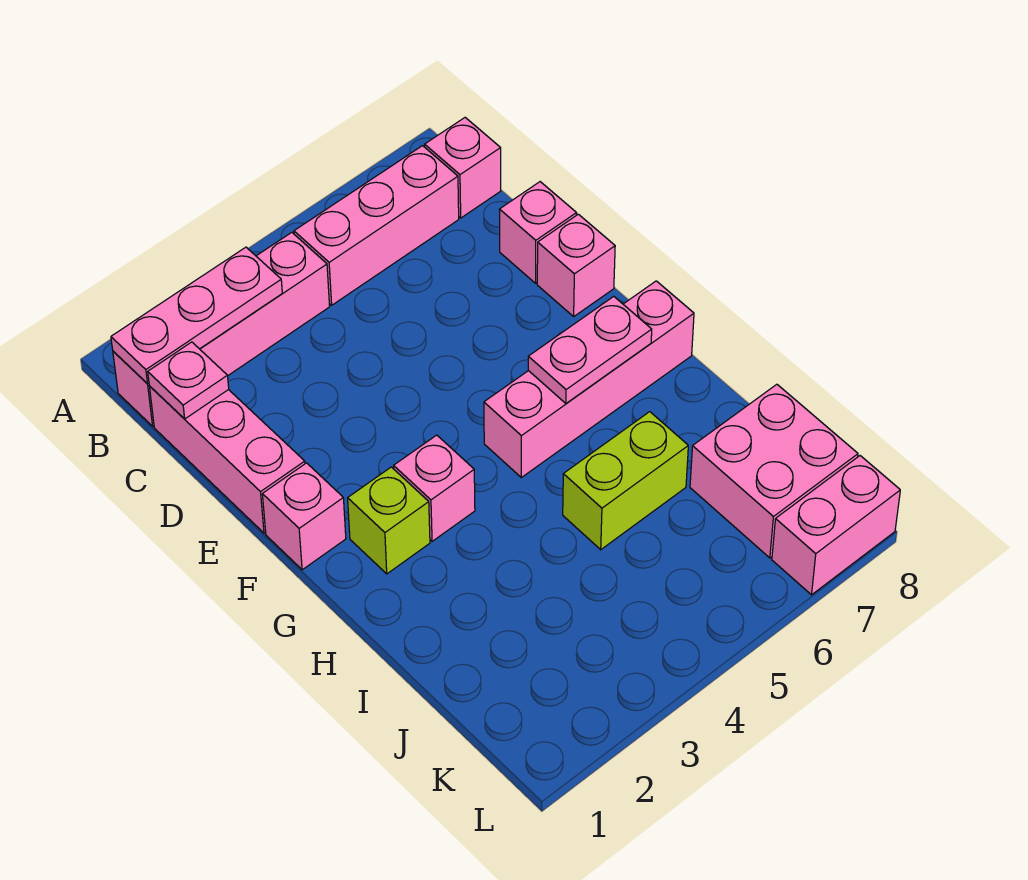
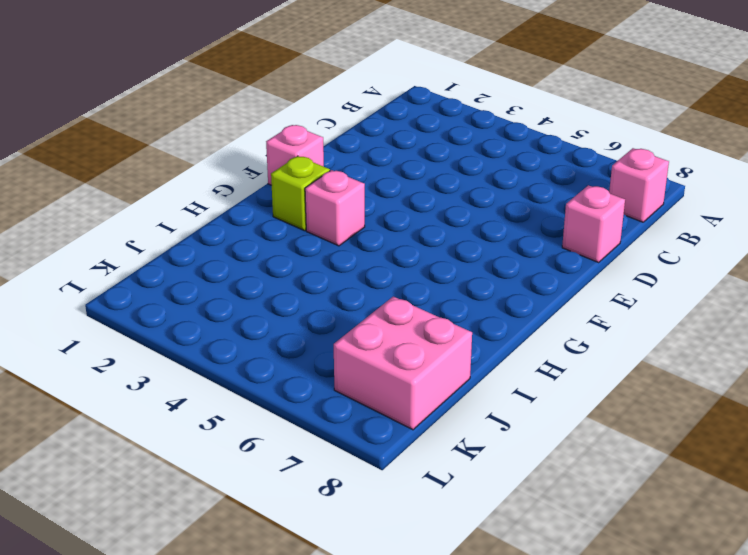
none -> pink brick B1:B4 level 1
none -> pink brick B5:B7 level 1
none -> pink brick C1:E1 level 1

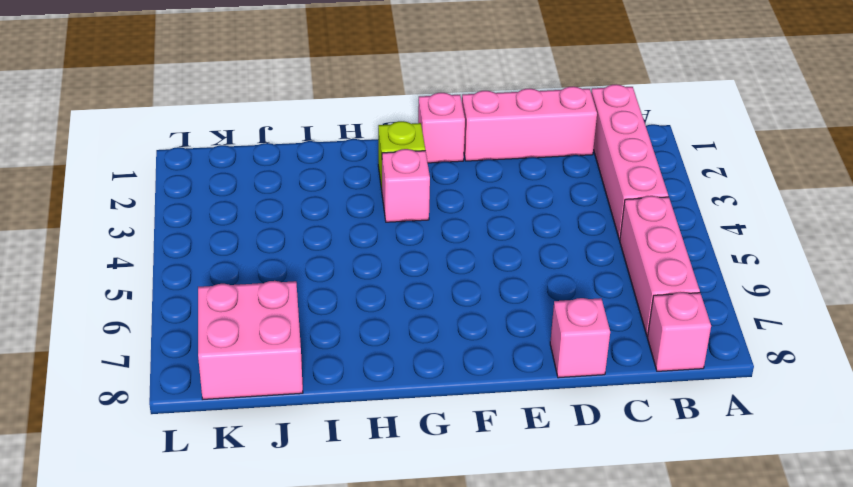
none -> pink brick E8 level 1
none -> pink brick G5:G8 level 1
none -> lime brick I5:I6 level 1

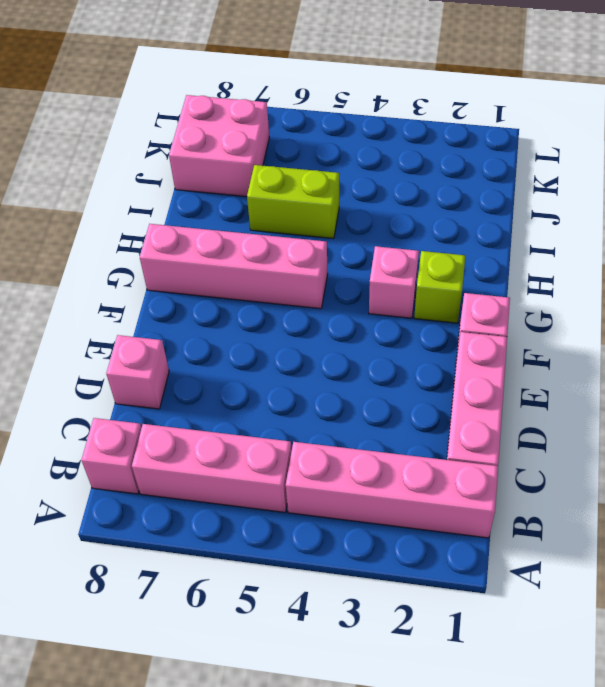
none -> pink brick E8 level 1
none -> pink brick L7:L8 level 1
none -> pink plate B1:B3 level 2

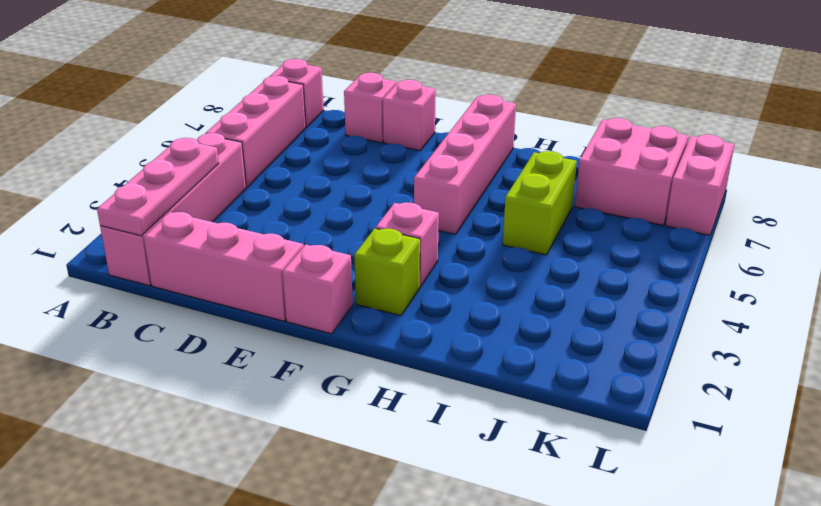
none -> pink plate C1 level 2
none -> pink plate G6:G7 level 2

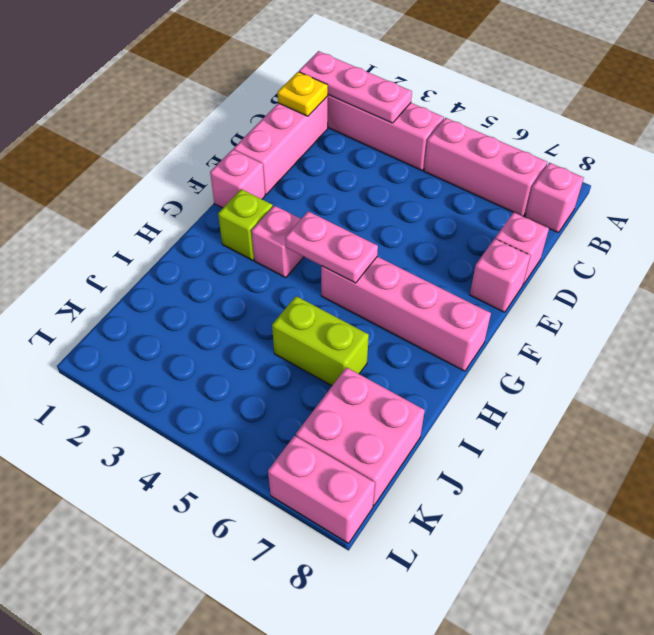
yellow plate C1 level 2 -> pink plate C1 level 2
pink plate G4:G5 level 2 -> pink plate G6:G7 level 2

